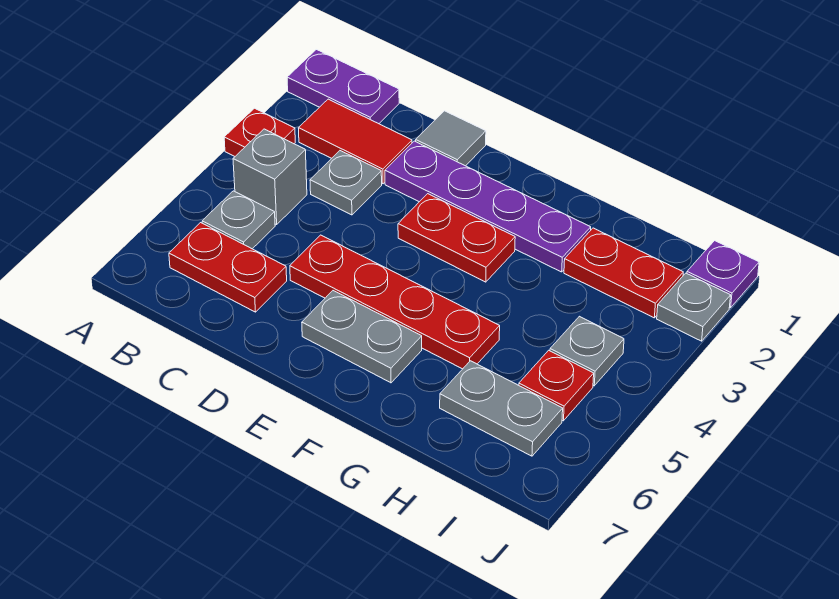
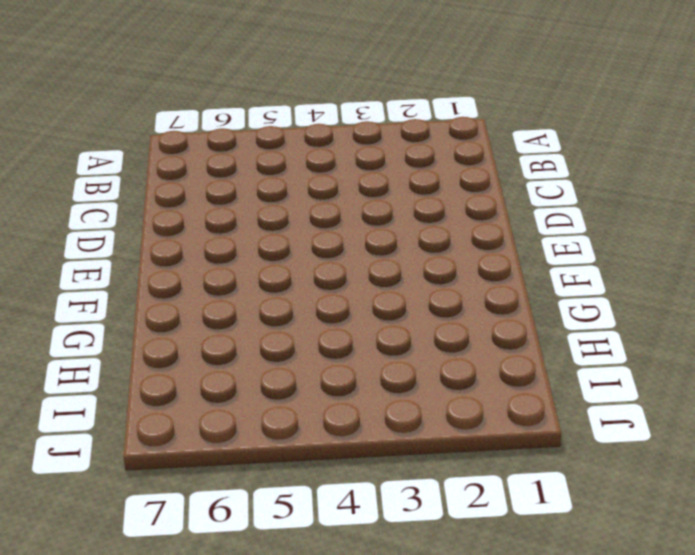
none -> purple plate A1:B1 level 1
none -> red plate A3 level 1
none -> red tile B2:C2 level 1

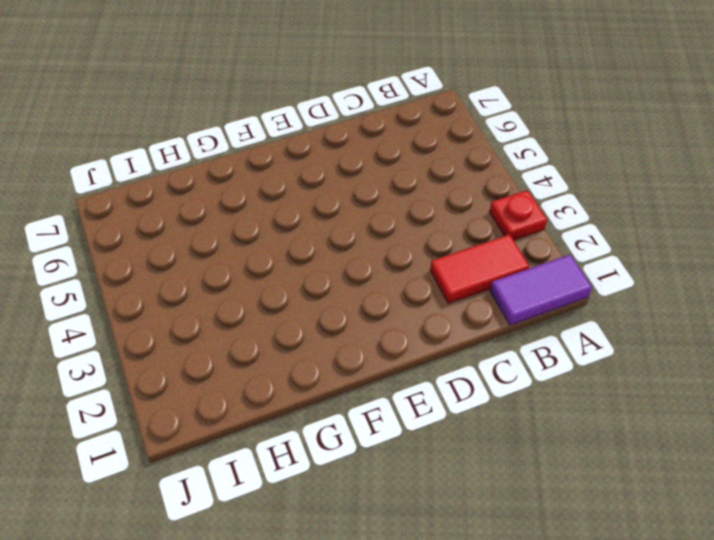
purple tile A1:B1 level 1 -> purple plate A1:B1 level 1
none -> grey brick B4 level 1
none -> grey plate B5 level 1
none -> red plate B6:C6 level 1

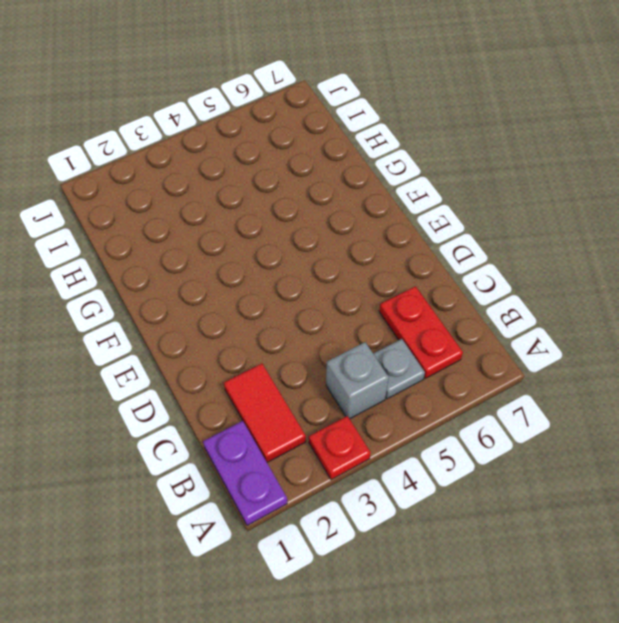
none -> grey plate C3 level 1
none -> grey tile D1 level 1
none -> purple plate D2:G2 level 1

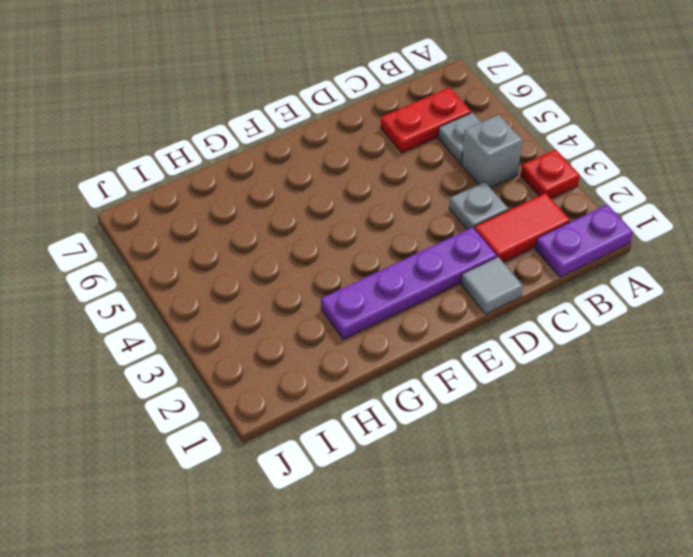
none -> red plate D5:G5 level 1
none -> red plate E3:F3 level 1
none -> grey plate E6:F6 level 1

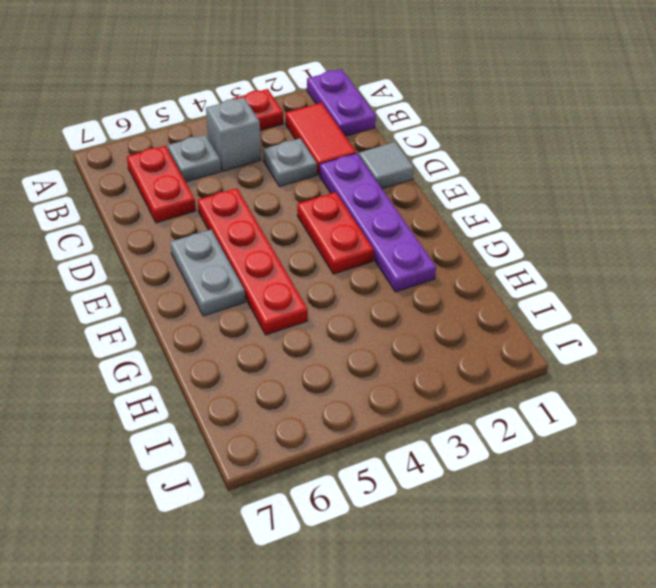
none -> red plate H2:I2 level 1
none -> grey plate H6:I6 level 1
none -> grey plate I4 level 1

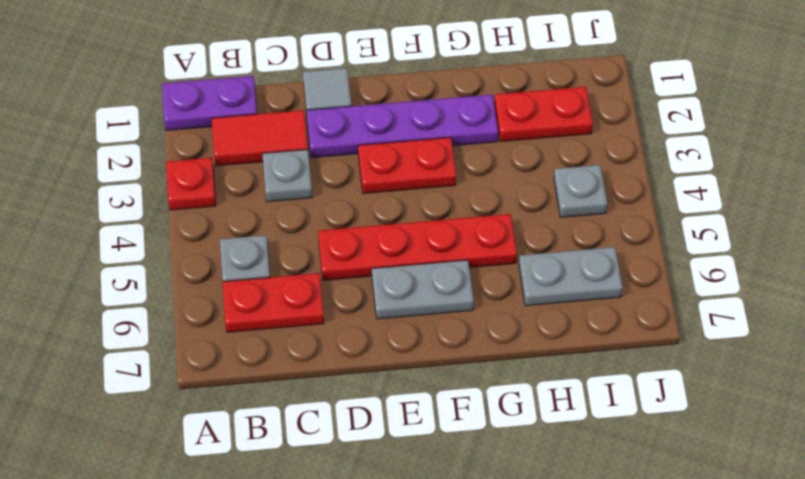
none -> grey brick B4 level 1
none -> red plate I5 level 1
none -> purple plate J1 level 1

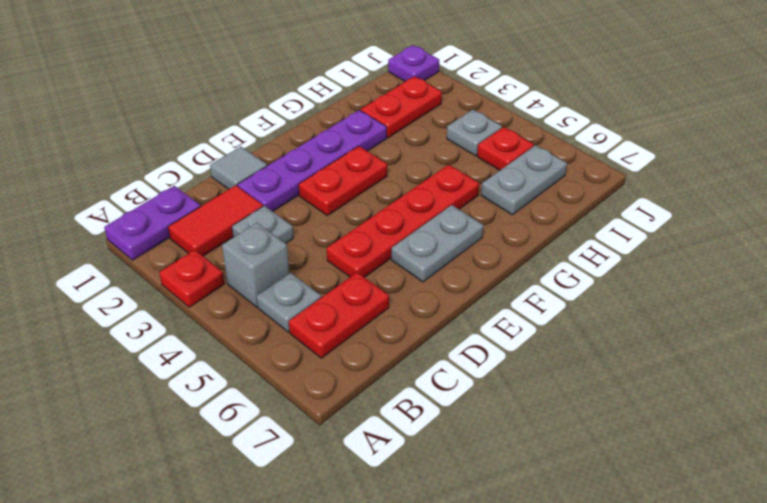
none -> grey plate J2 level 1

